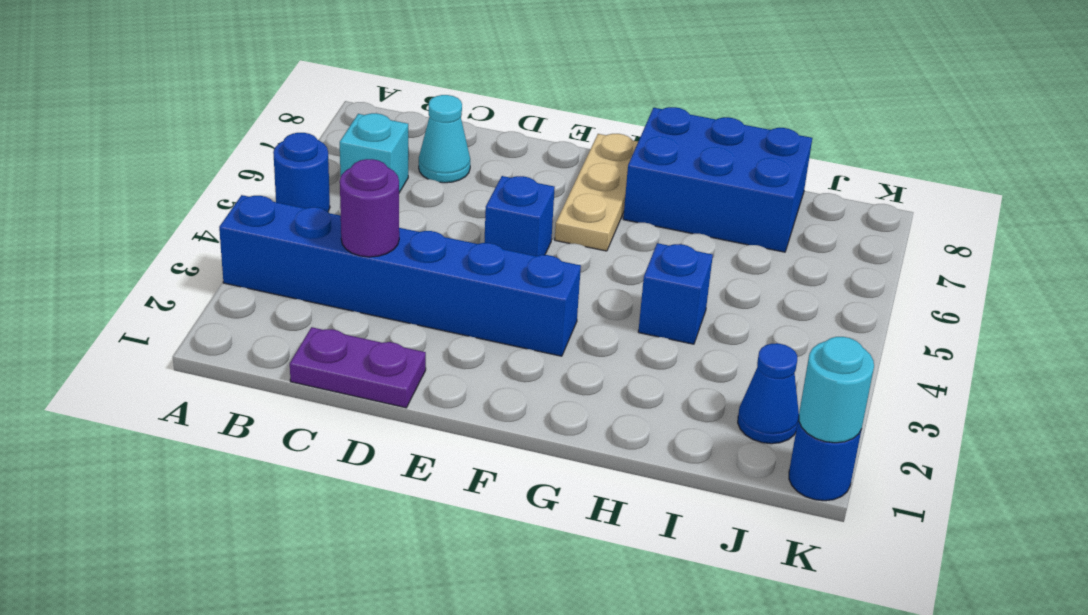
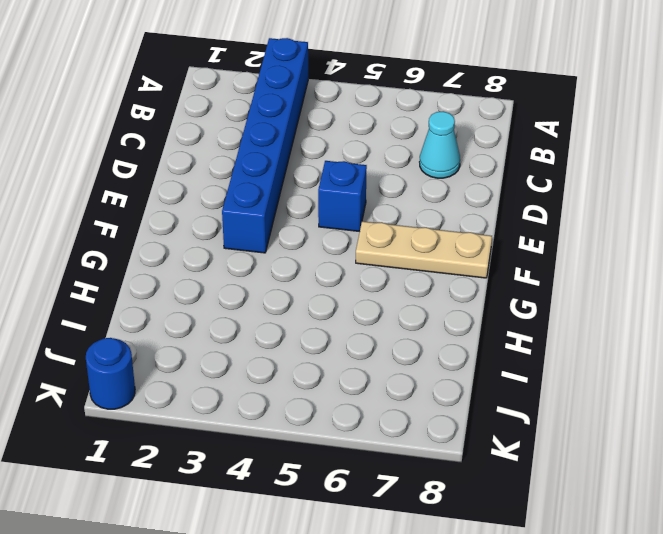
none -> blue round brick A5 level 1
none -> cyan brick B6 level 1
none -> purple plate C1:D1 level 1

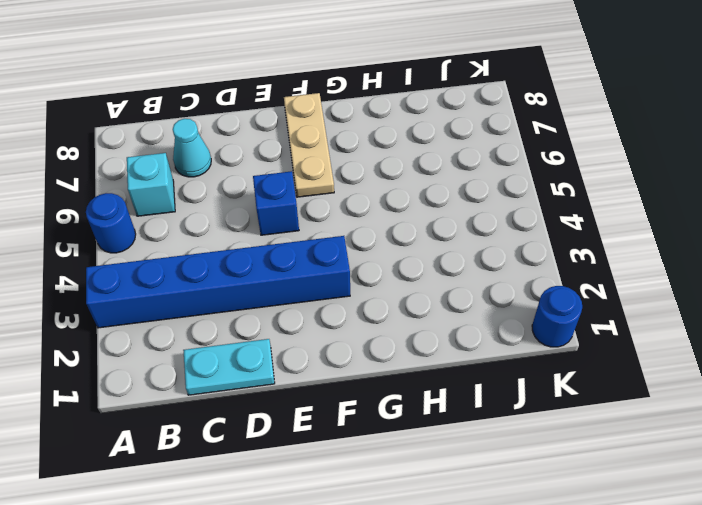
cyan plate C1:D1 level 1 -> purple plate C1:D1 level 1
none -> blue brick G7:I8 level 1
none -> blue brick H4 level 1
none -> blue cone J2 level 1

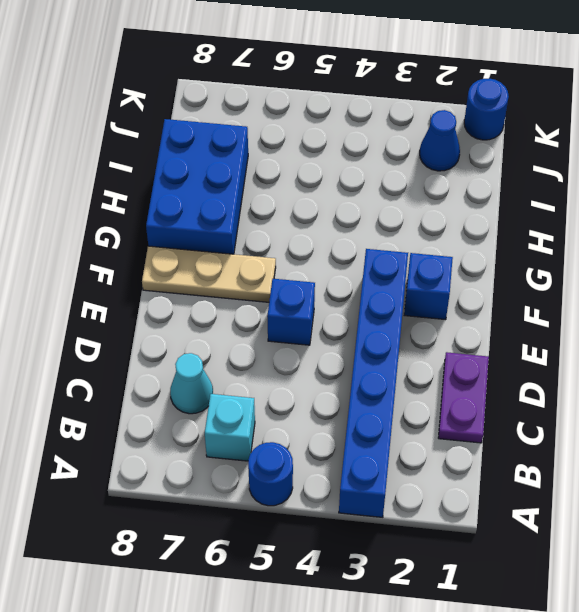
blue brick F2 level 1 -> blue brick H4 level 1
none -> purple round brick C3 level 2
none -> cyan round brick K1 level 2

